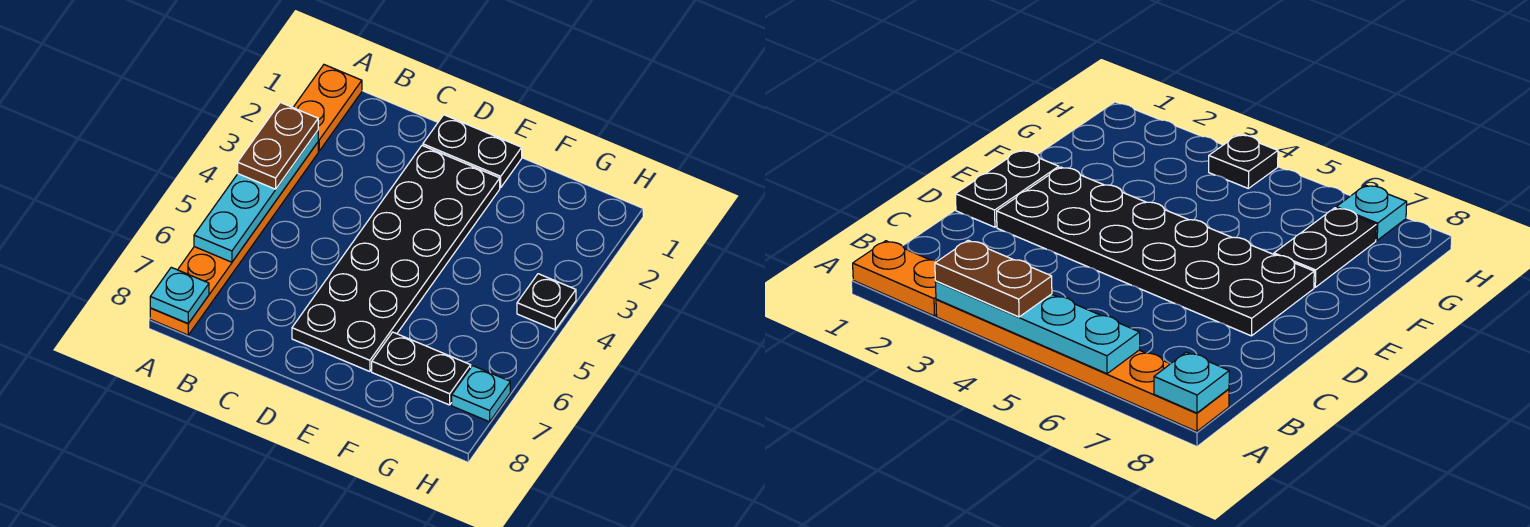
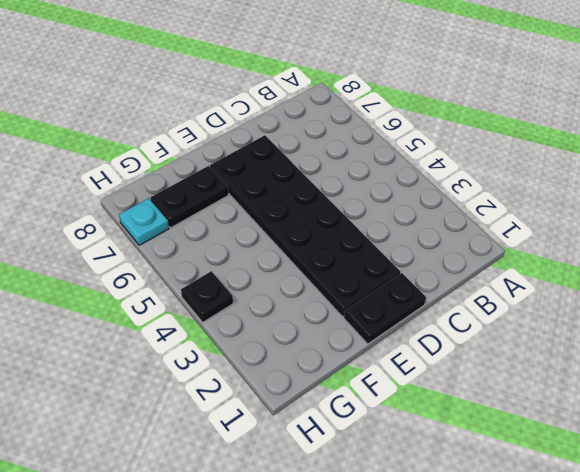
none -> orange plate A1:A2 level 1
none -> orange plate A3:A8 level 1

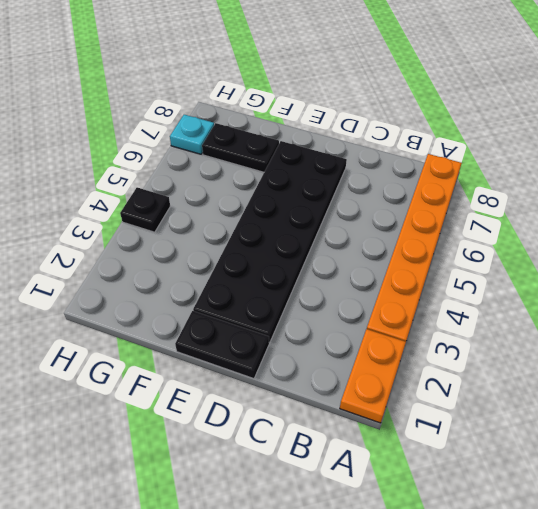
none -> cyan plate A3:A6 level 2
none -> cyan plate A8 level 2

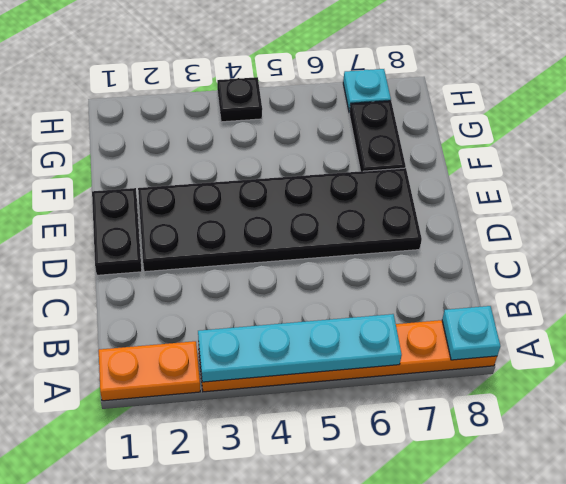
none -> brown plate A3:A4 level 3

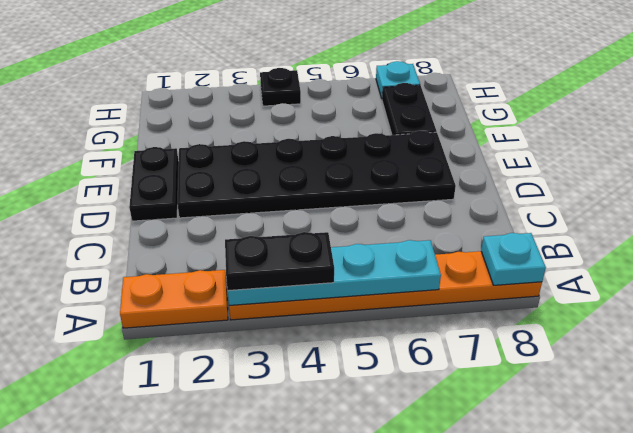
black plate A3:A4 level 3 -> brown plate A3:A4 level 3

